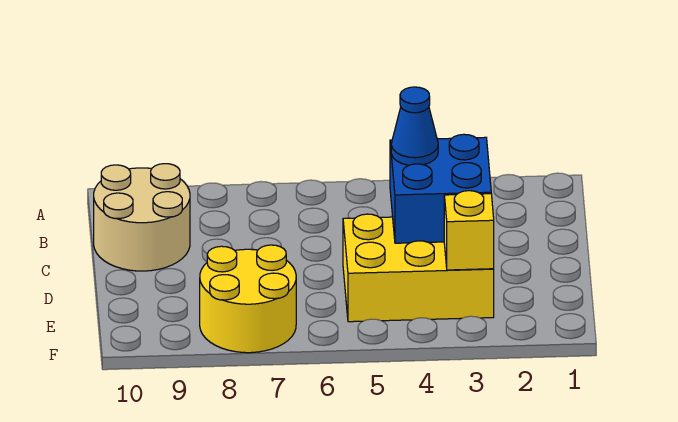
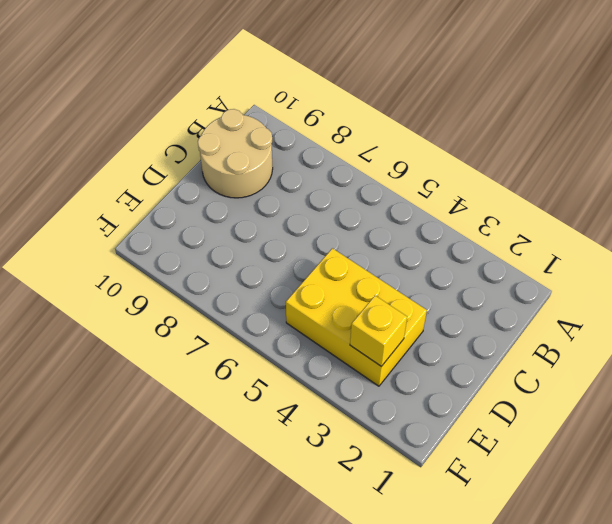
none -> yellow round brick E7:F8 level 1
none -> blue brick C3:D4 level 2

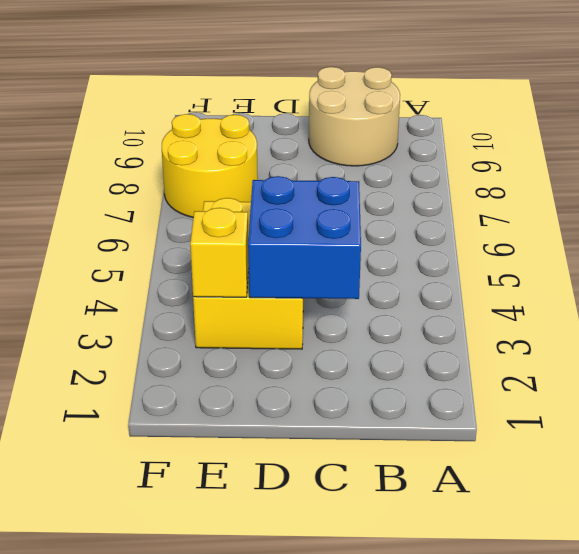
none -> blue cone C4 level 3

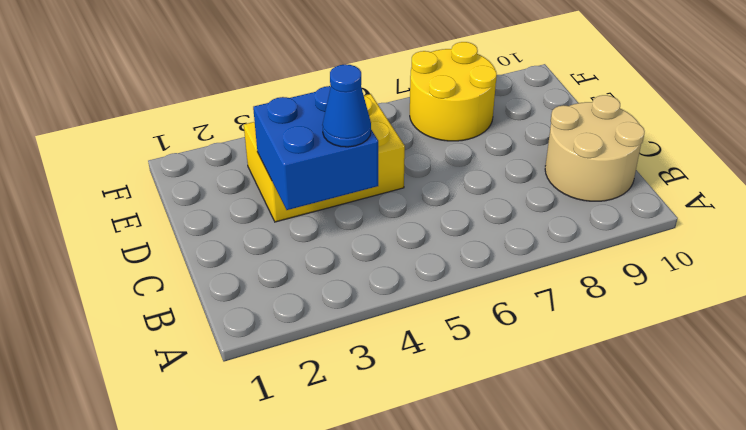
none -> yellow brick E3 level 2

